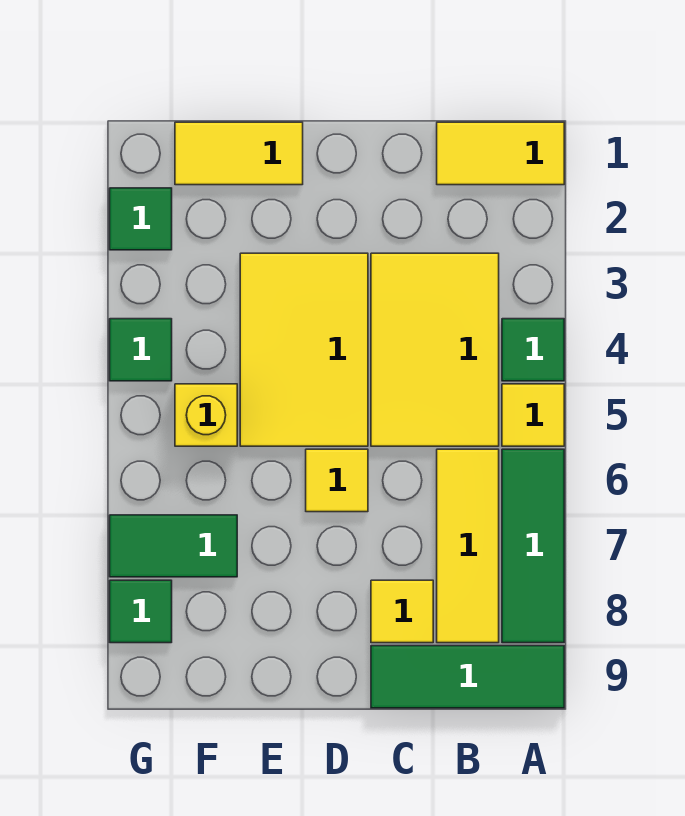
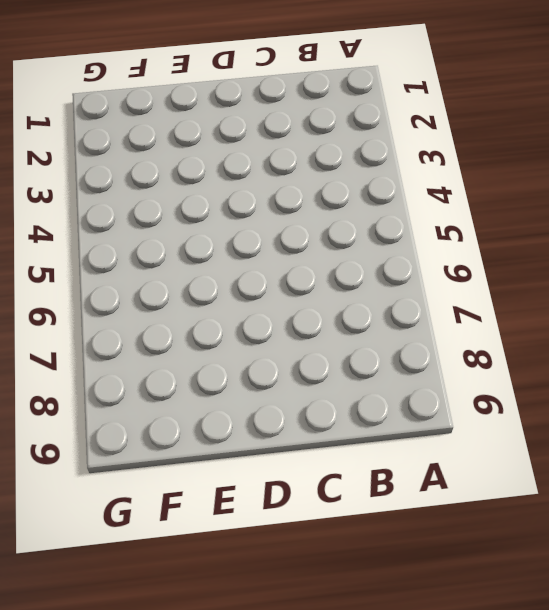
none -> yellow tile A1:B1 level 1
none -> green tile A4 level 1
none -> yellow tile A5 level 1

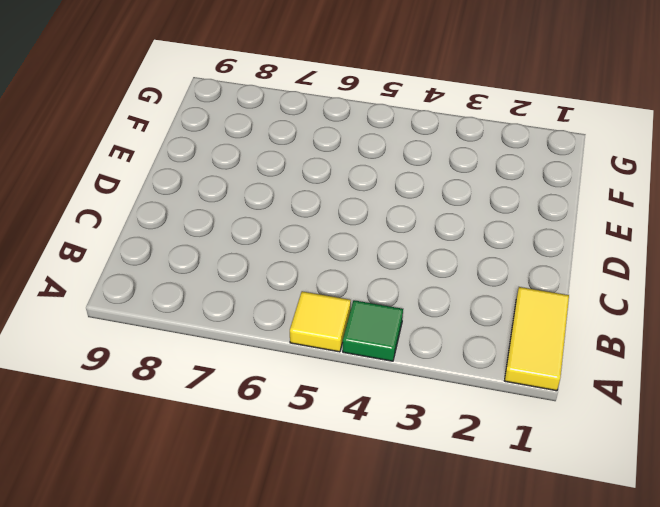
none -> green tile A6:A8 level 1
none -> green tile A9:C9 level 1
none -> yellow tile B3:C5 level 1

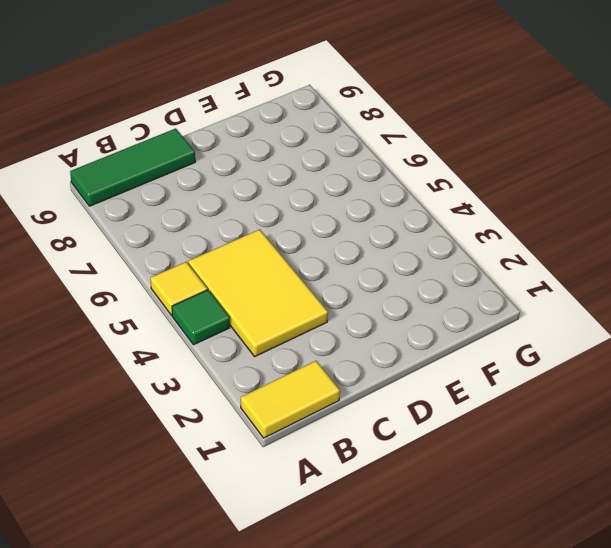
none -> green tile A6:A8 level 1
none -> yellow tile B6:B8 level 1
none -> yellow tile C8 level 1

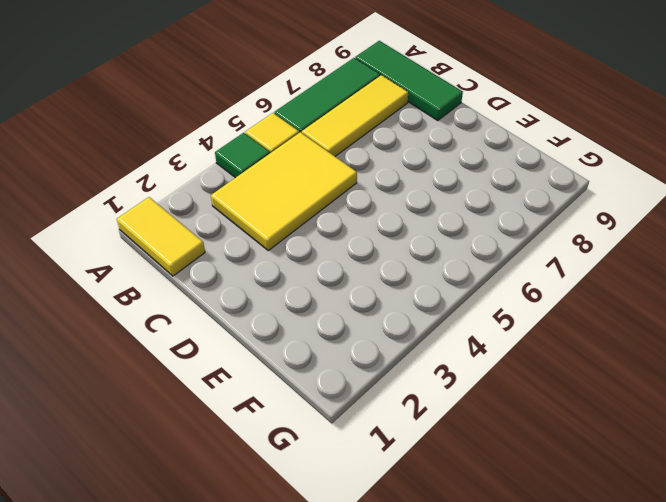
none -> yellow tile C8 level 1
none -> yellow tile D3:E5 level 1
none -> yellow tile D6 level 1

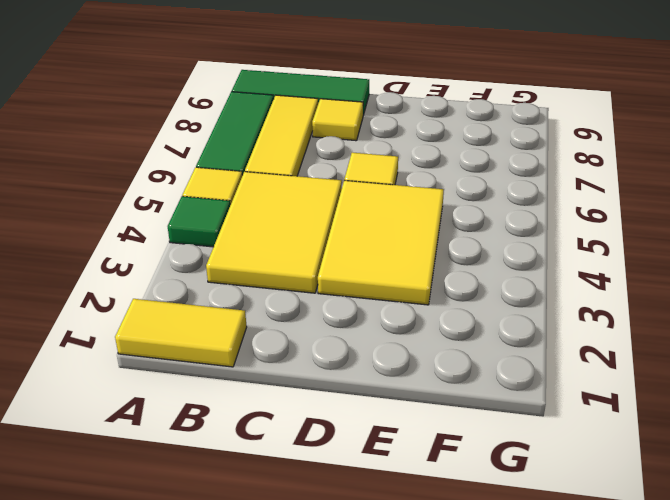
none -> yellow tile E1:F1 level 1
none -> yellow brick F5 level 1
none -> green tile F7:G7 level 1

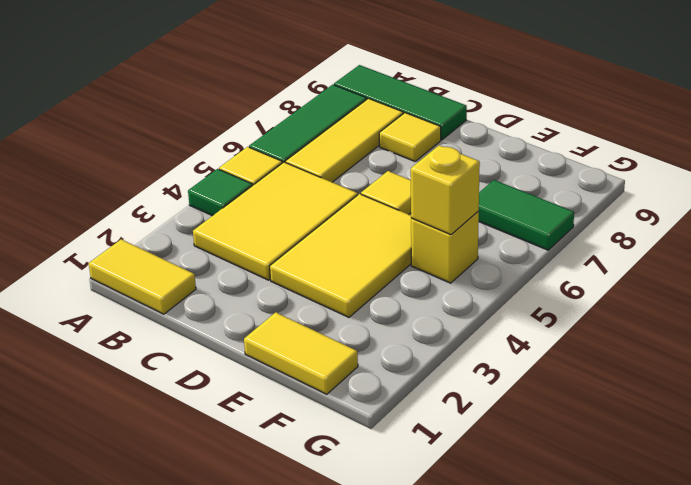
yellow brick F5 level 2 -> none
none -> green tile G2 level 1
none -> green tile G4 level 1
none -> green tile G8 level 1

